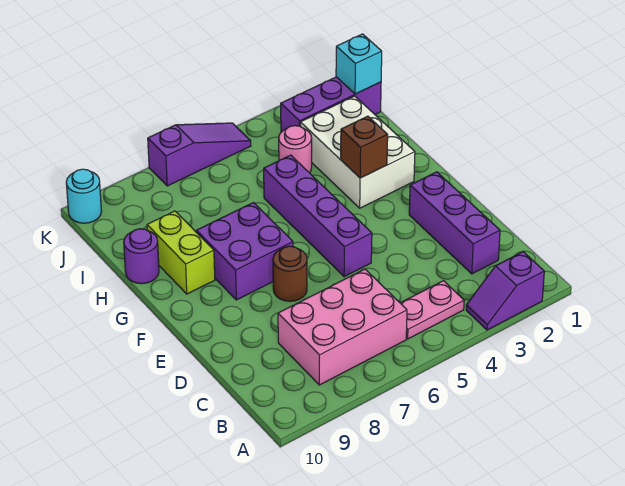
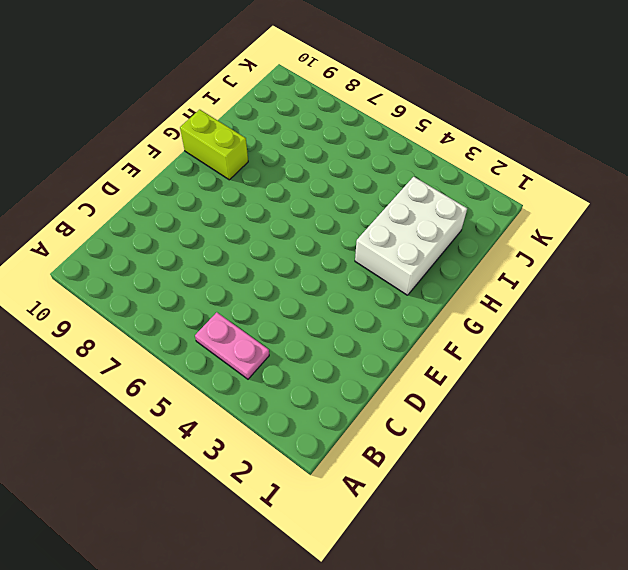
lime brick G9:G10 level 1 -> lime brick G9:H9 level 1
none -> purple slope A2:A3 level 1 top 2
none -> pink brick B6:C8 level 1
none -> purple brick C2:E2 level 1

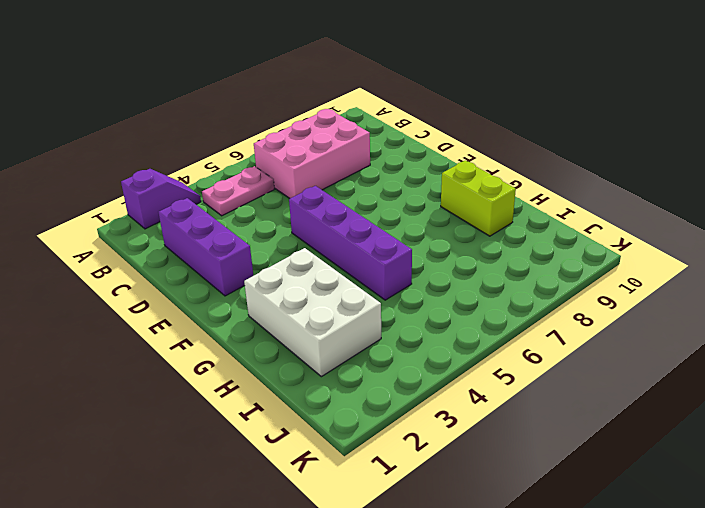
none -> brown round brick E7 level 1
none -> purple brick F7:G8 level 1
none -> purple round brick H10 level 1

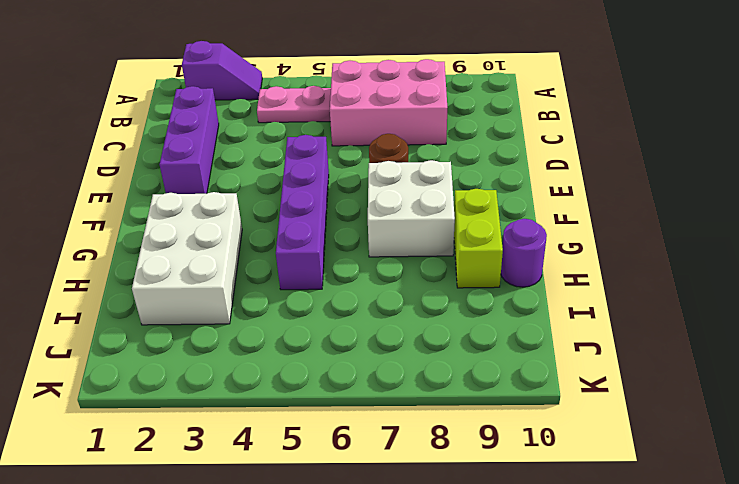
white brick F7:G8 level 1 -> purple brick F7:G8 level 1
none -> pink round brick I4 level 1
none -> purple brick J1:J3 level 1
none -> purple slope K5:K7 level 1 top 7

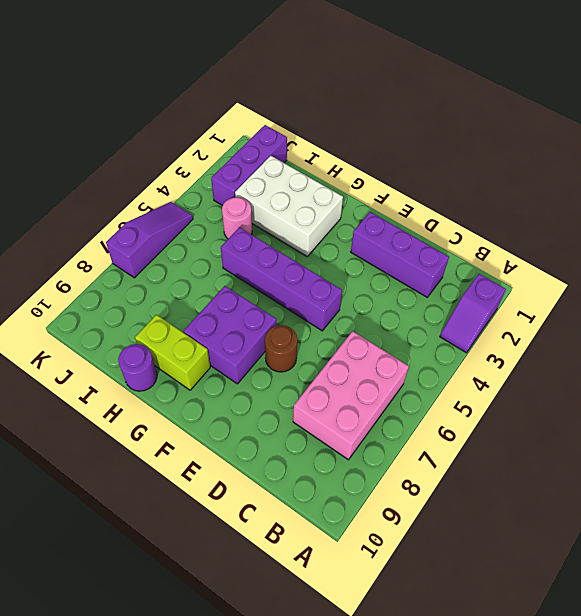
none -> pink plate B4:B5 level 1
none -> cyan round brick K10 level 1
none -> brown brick G3 level 2

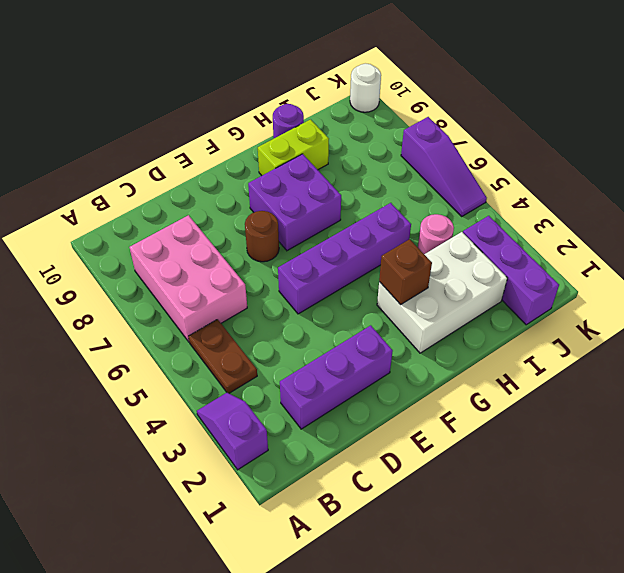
brown plate B4:B5 level 1 -> pink plate B4:B5 level 1
white round brick K10 level 1 -> cyan round brick K10 level 1
none -> cyan brick J1 level 2

